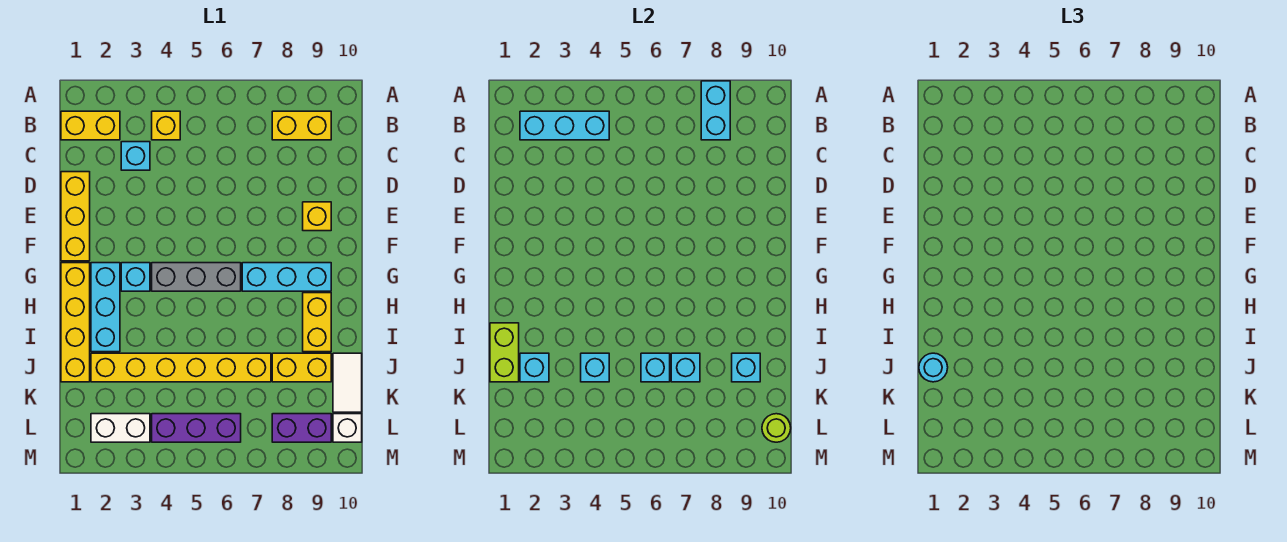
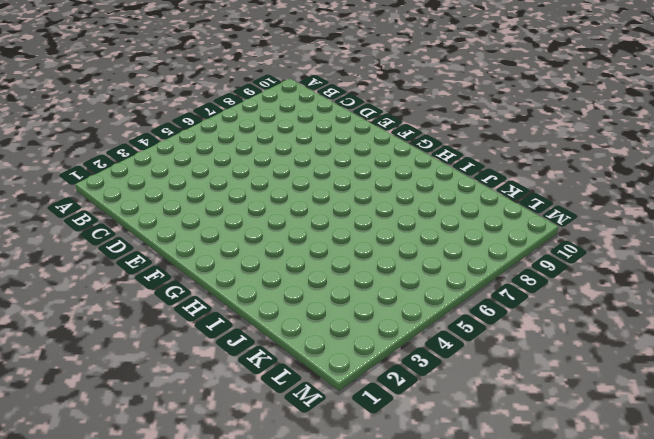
none -> yellow brick B1:B2 level 1
none -> yellow brick B4 level 1
none -> yellow brick B8:B9 level 1

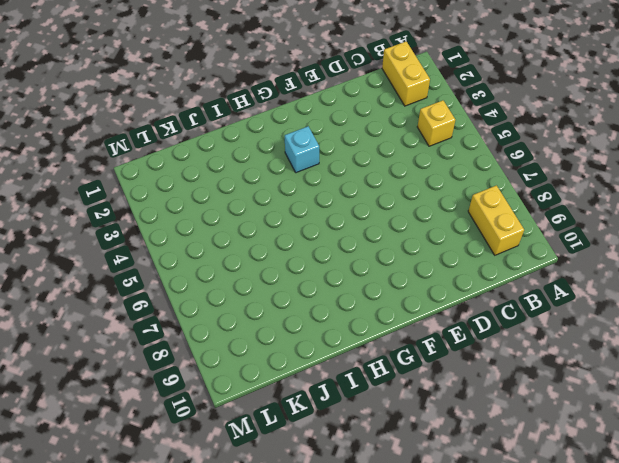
none -> cyan brick C3 level 1
none -> yellow brick D1:F1 level 1
none -> yellow brick E9 level 1

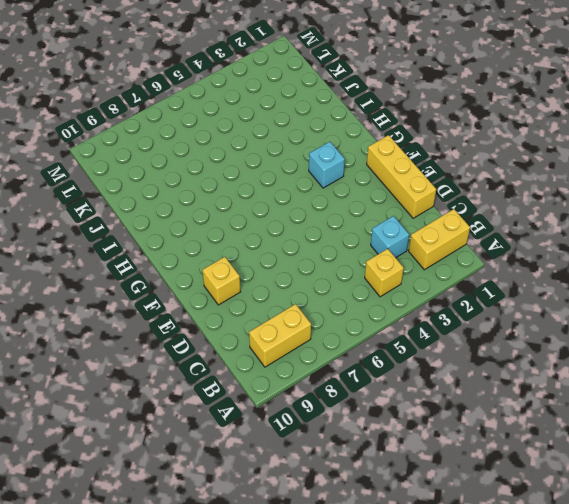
none -> yellow brick G1:J1 level 1
none -> cyan brick G2:I2 level 1
none -> grey brick G4:G6 level 1

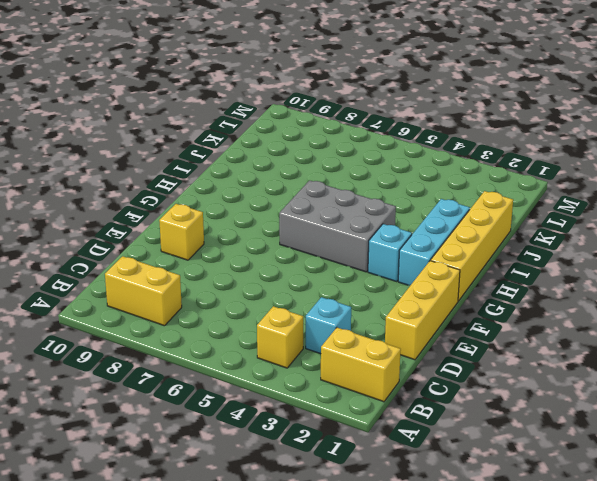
grey brick G4:H6 level 1 -> grey brick G4:G6 level 1
none -> cyan brick G7:G9 level 1
none -> yellow brick H9:I9 level 1
none -> yellow brick J2:J7 level 1

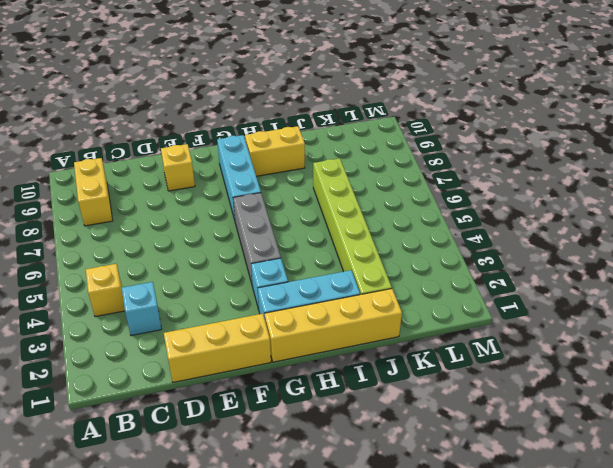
lime brick J2:J7 level 1 -> yellow brick J2:J7 level 1
none -> yellow brick B1:B2 level 1
none -> yellow brick J8:J9 level 1
none -> white tile J10:K10 level 1

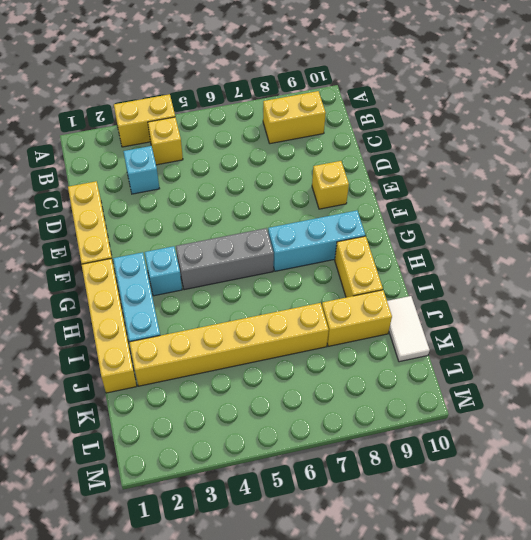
yellow brick A3:A4 level 1 -> yellow brick B1:B2 level 1
none -> white brick L2:L3 level 1
none -> purple brick L4:L6 level 1
none -> purple brick L8:L9 level 1

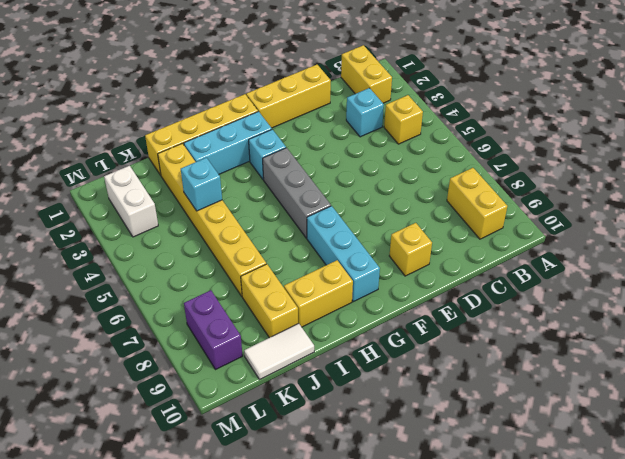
none -> purple brick L4:L6 level 1
none -> white brick L10 level 1
none -> cyan brick A8:B8 level 2

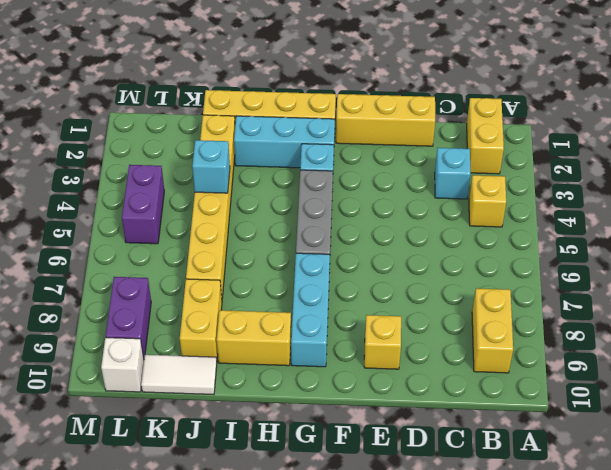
purple brick L4:L5 level 1 -> purple brick L4:L6 level 1
none -> white brick L2:L3 level 1
none -> cyan brick A8:B8 level 2
none -> cyan brick B2:B4 level 2

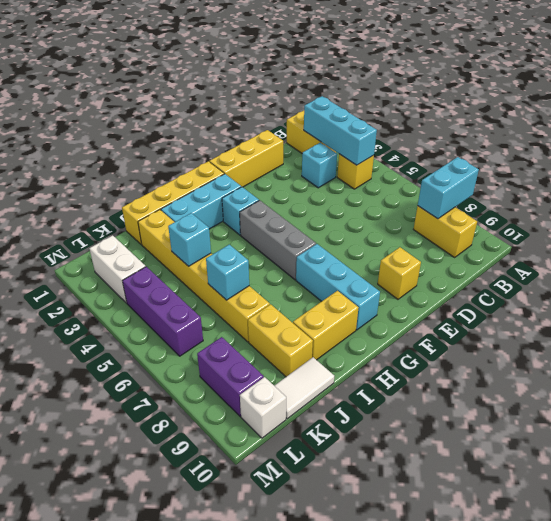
none -> lime brick I1:J1 level 2
none -> cyan brick J2 level 2
none -> cyan brick J7 level 2

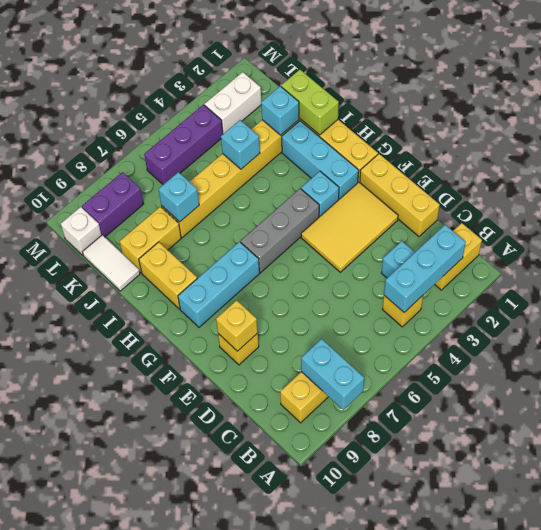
yellow tile E2:F4 level 1 -> none
yellow brick E9 level 2 -> none
none -> cyan brick J6 level 2
none -> cyan brick J9 level 2
none -> lime round brick L10 level 2

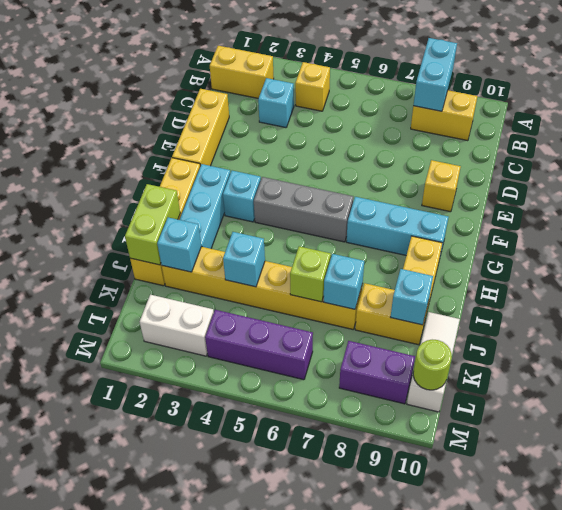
lime brick J6 level 2 -> cyan brick J6 level 2
none -> cyan brick B2:B4 level 2
none -> cyan round brick J1 level 3

